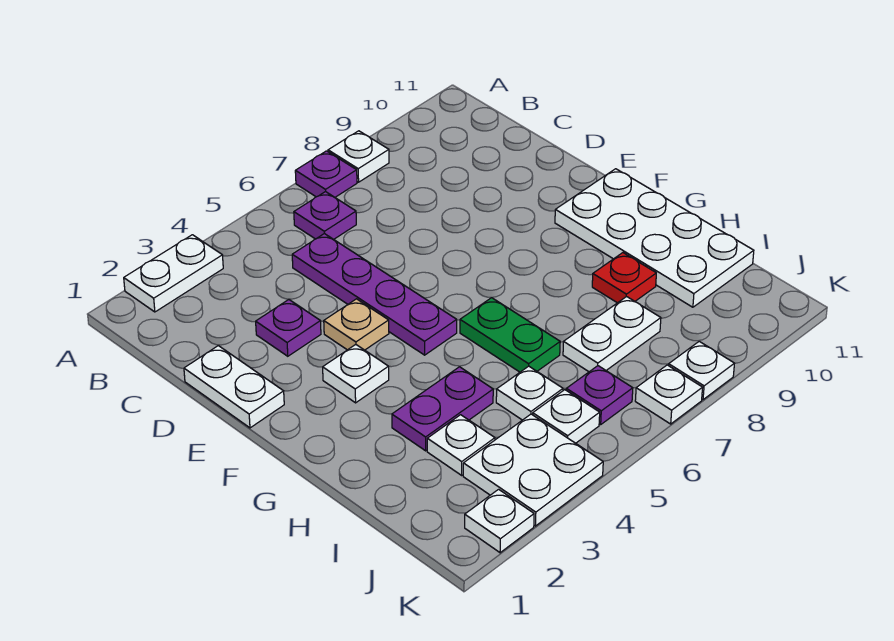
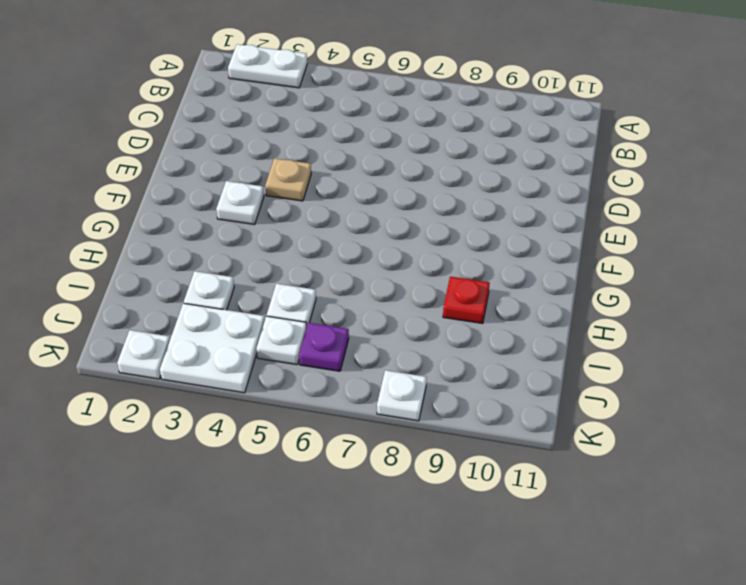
none -> purple plate A7 level 1
none -> white plate A8 level 1
none -> purple plate B6 level 1

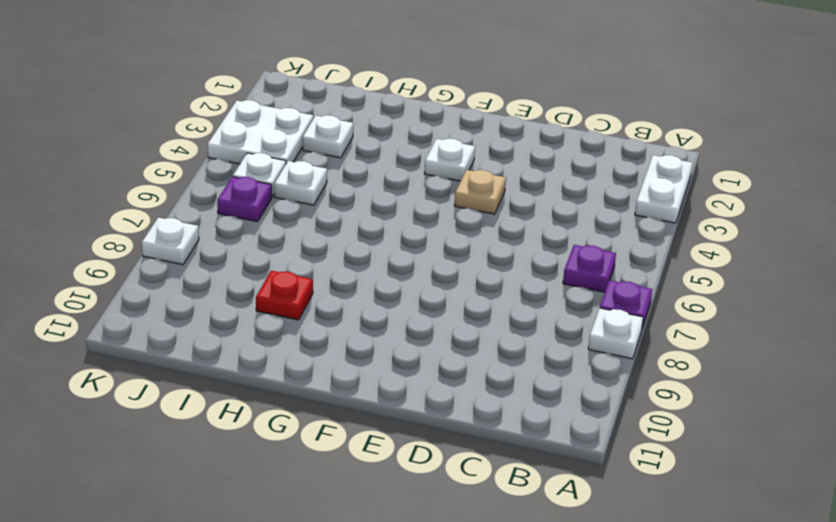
none -> purple plate C5:F5 level 1
none -> white plate D1:E1 level 1
none -> purple plate D3 level 1

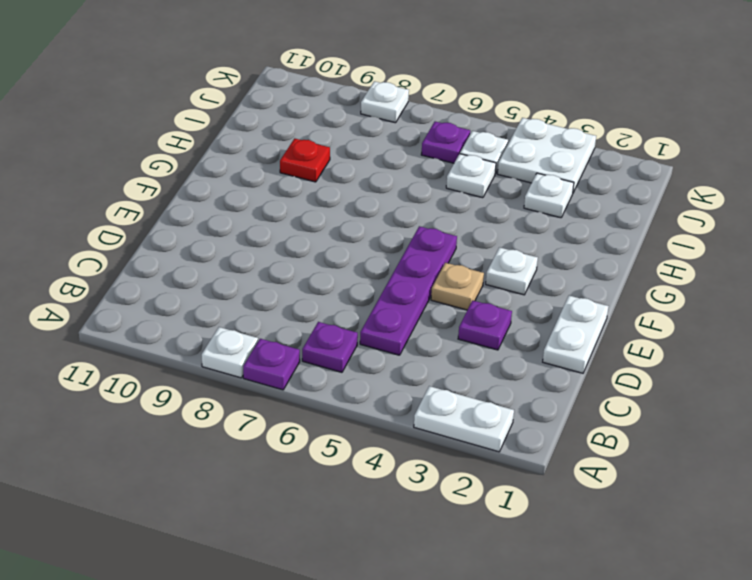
none -> white plate F10:I11 level 1
none -> green plate G6:H6 level 1
none -> purple plate H3:H4 level 1

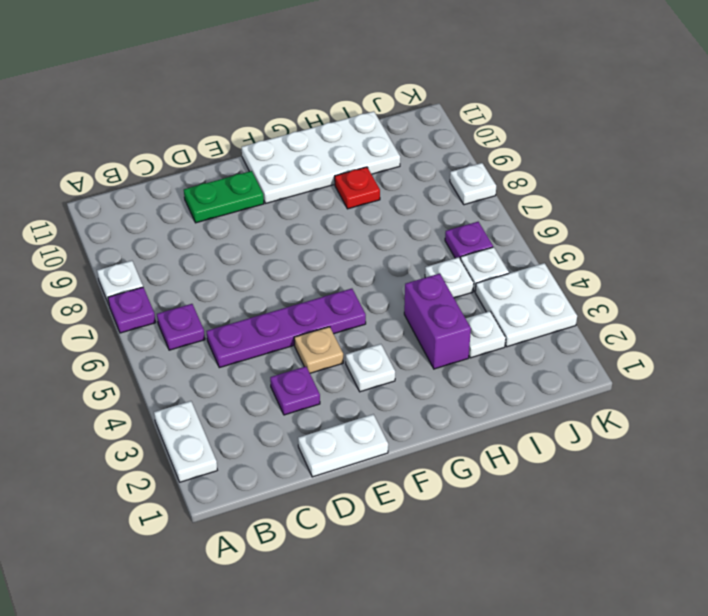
green plate D10:E10 level 1 -> green plate G6:H6 level 1
purple brick H3:H4 level 1 -> purple plate H3:H4 level 1
none -> white plate I7:I8 level 1
none -> white plate K2 level 1
none -> white plate K7 level 1

